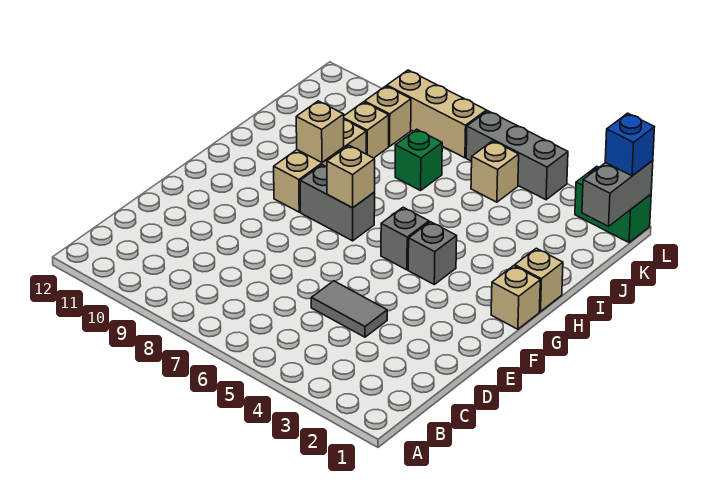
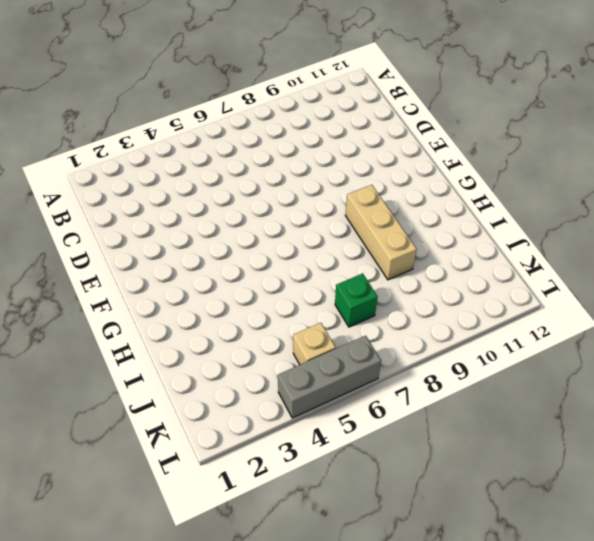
none -> grey tile D4:D5 level 1
none -> tan brick G1 level 1
none -> grey brick G4 level 1

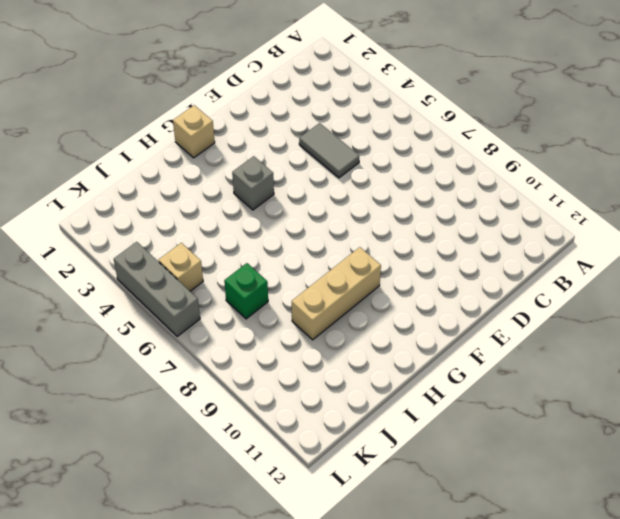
none -> grey brick G5 level 1
none -> grey brick G7:G8 level 1
none -> tan brick H1 level 1

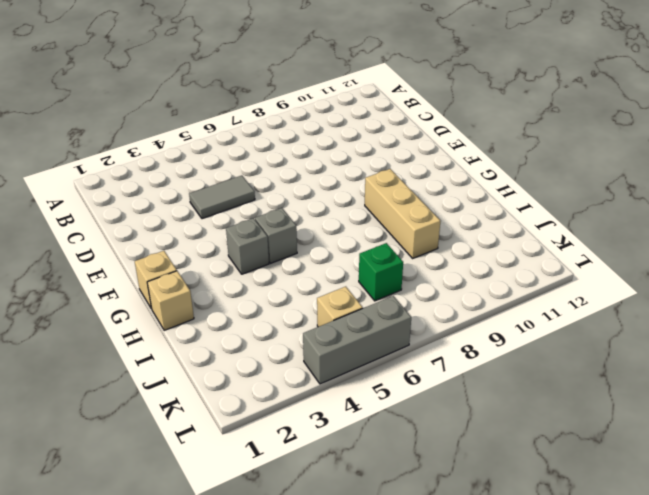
none -> grey brick G7:G8 level 1
none -> tan brick J9 level 1
none -> tan brick K9 level 1

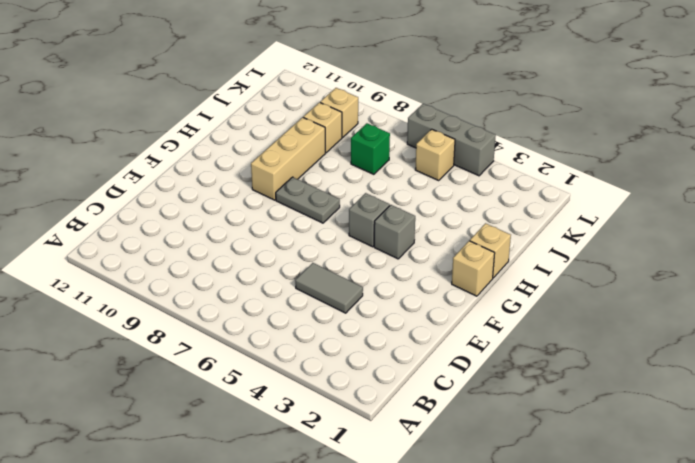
grey plate G7:G8 level 1 -> grey brick G7:G8 level 1
none -> green brick L1:L2 level 1
none -> tan brick L7:L9 level 1
none -> tan brick G7 level 2

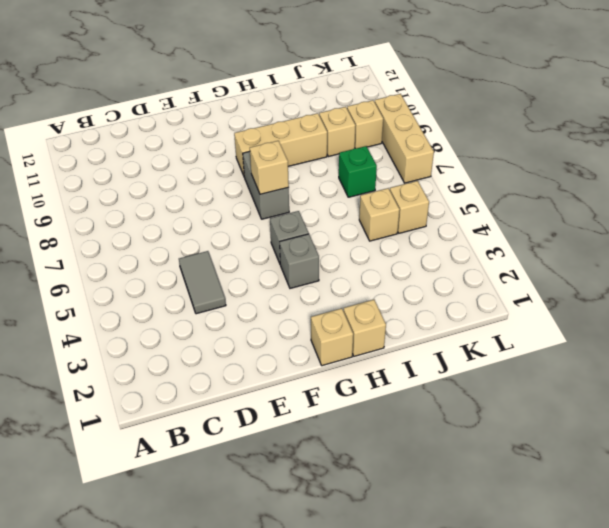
tan brick J5 level 1 -> tan brick H9 level 2
none -> green brick L1:L2 level 1
none -> grey brick L4:L6 level 1
none -> grey brick K1:L1 level 2

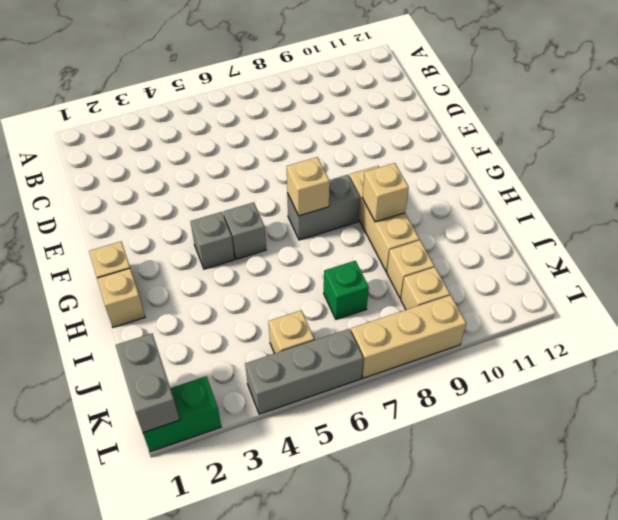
none -> grey tile D4:D5 level 1
none -> blue brick L1 level 3

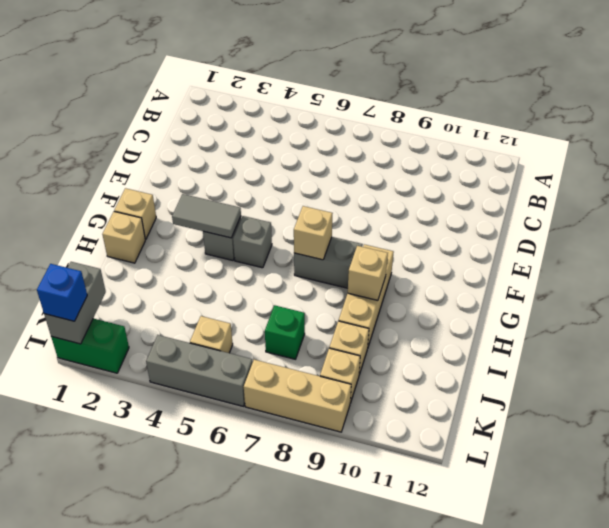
grey tile G3:G4 level 2 -> grey tile D4:D5 level 1

